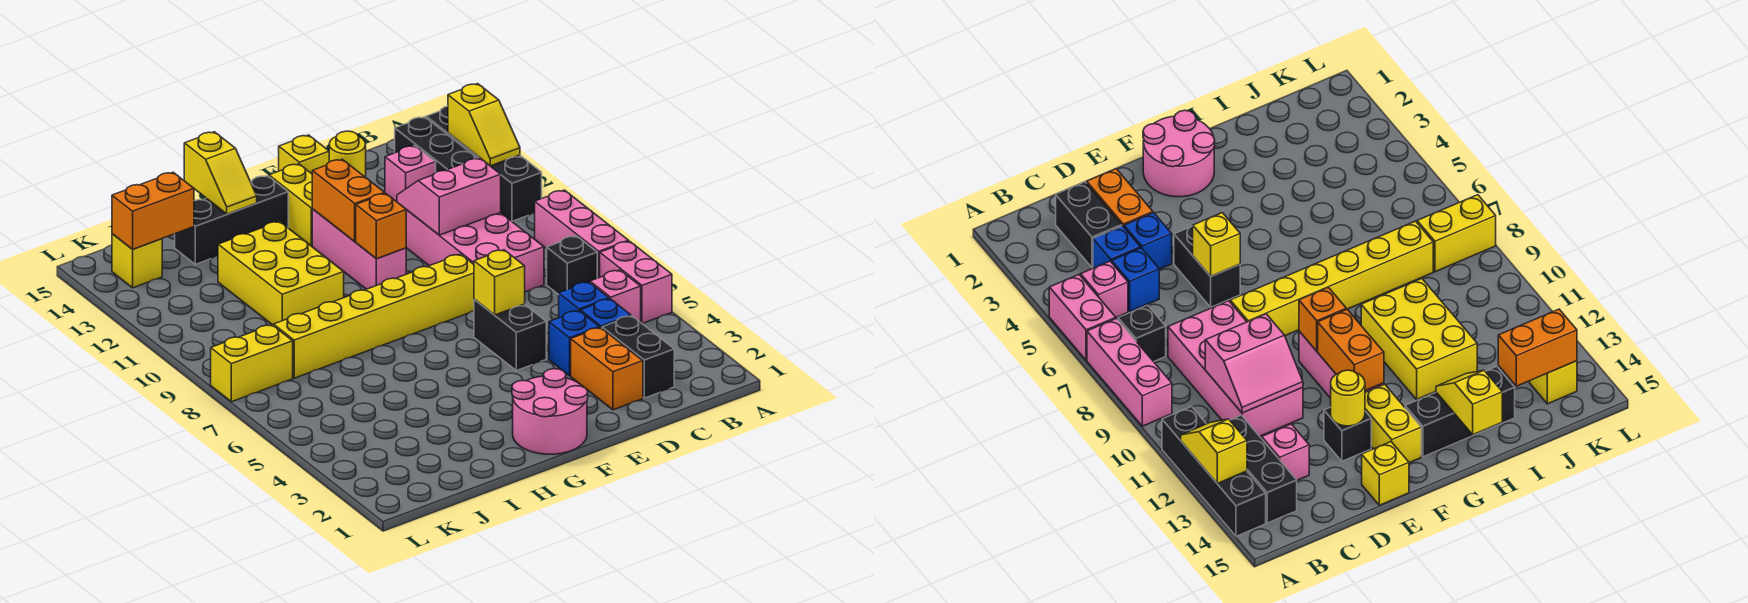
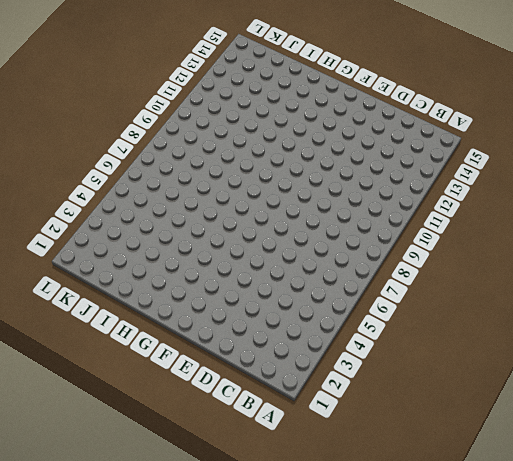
none -> pink brick A5:A6 level 1
none -> pink brick A7:A9 level 1
none -> black brick A11:A14 level 1
none -> pink brick B5 level 1

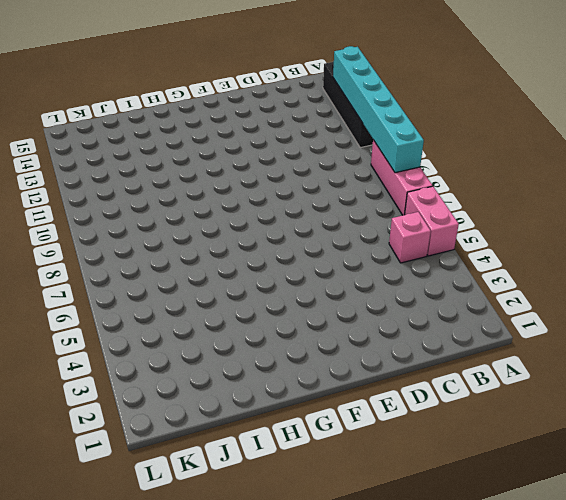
cyan brick A8:A13 level 2 -> yellow slope A12:A13 level 2 top 13
none -> black brick B7 level 1
none -> black brick B12:B14 level 1
none -> black brick C2:C3 level 1
none -> blue brick C4 level 1

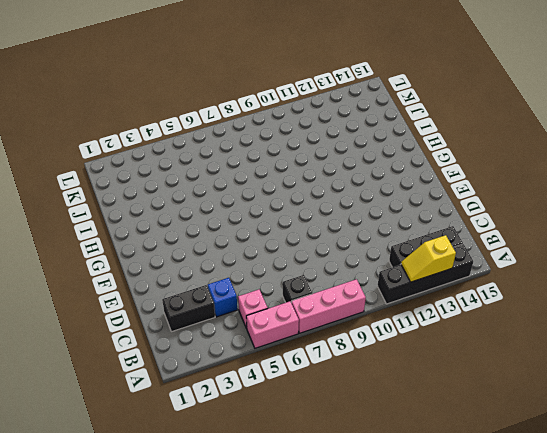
none -> blue brick C5 level 1
none -> pink brick C8:D11 level 1
none -> pink brick C13 level 1
none -> orange brick D2:D3 level 1

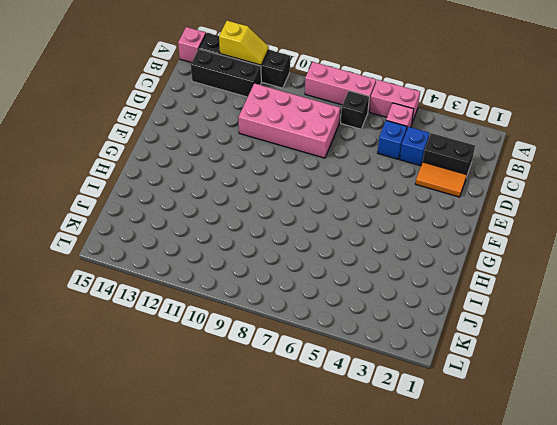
pink brick A15 level 1 -> pink brick C13 level 1
orange tile D2:D3 level 1 -> orange brick D2:D3 level 1
none -> blue brick D4 level 1
none -> black brick E5:E6 level 1
none -> yellow brick E8:J8 level 1
none -> black brick E13 level 1

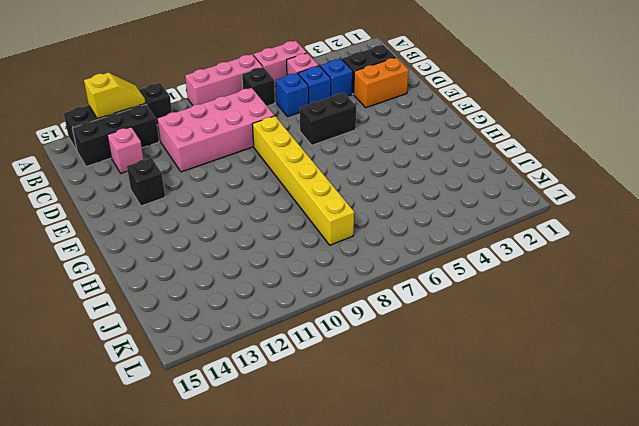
blue brick C6 level 1 -> blue brick D4 level 1
none -> yellow brick E15 level 1
none -> pink round brick F1:G2 level 1
none -> pink brick F10:F12 level 1
none -> yellow brick F13:F14 level 1

